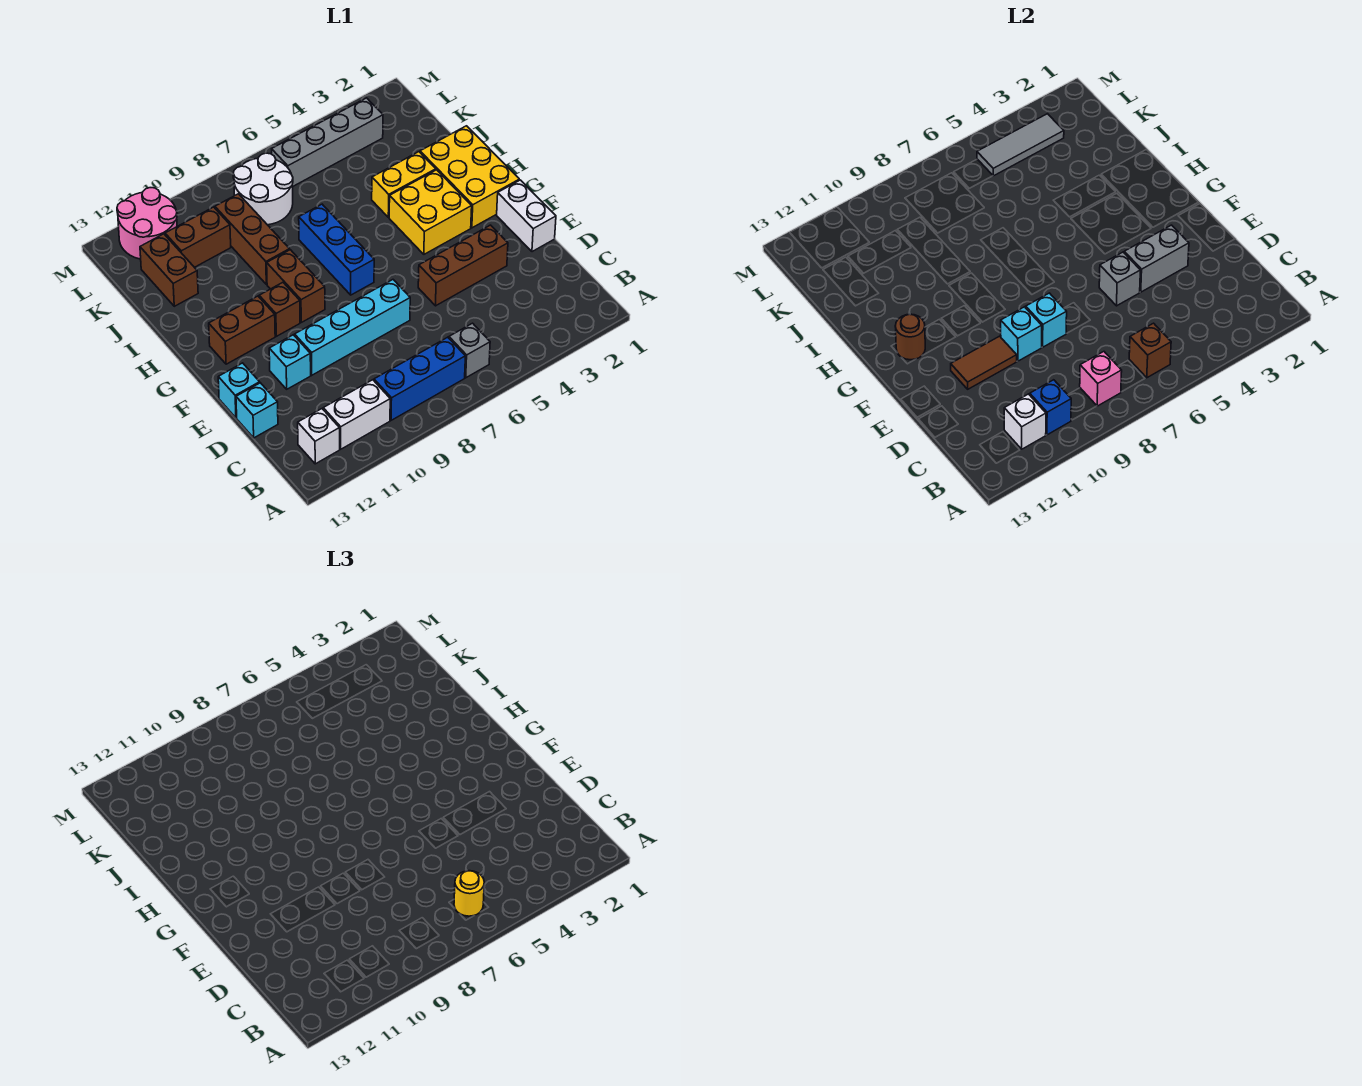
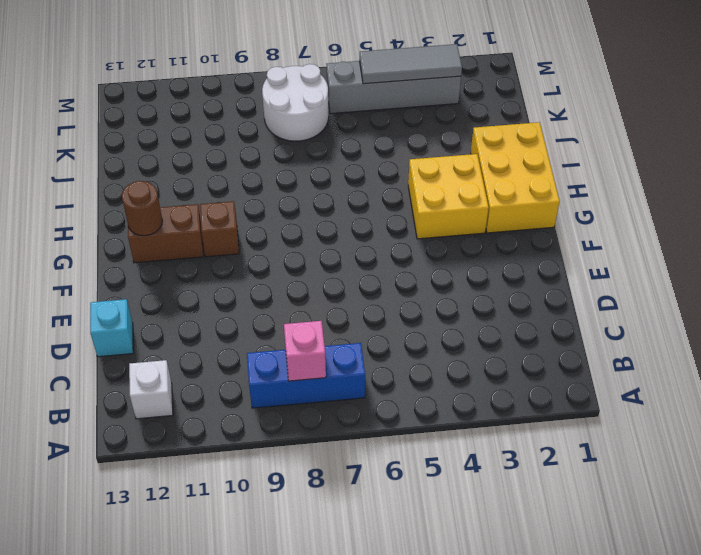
none -> grey brick B6 level 1
none -> white brick B10:B11 level 1
none -> white brick E1:F1 level 1
none -> brown brick E3:E5 level 1

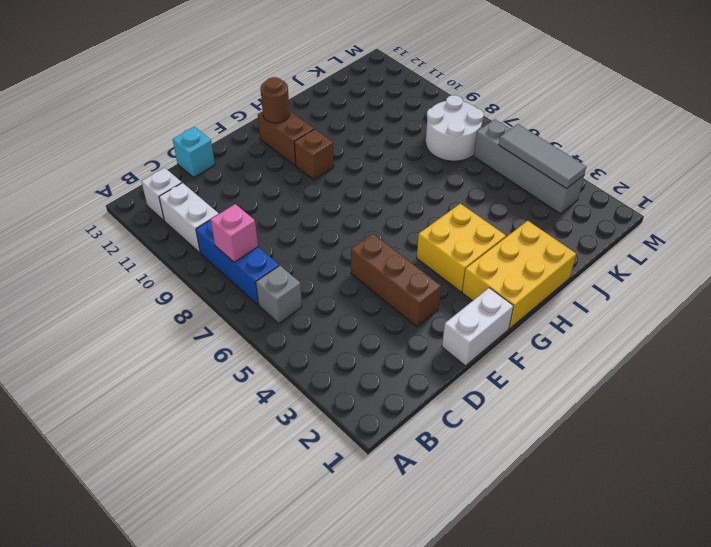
none -> cyan brick E7:E10 level 1
none -> cyan brick E11 level 1
none -> cyan brick E13 level 1
none -> blue brick G7:I7 level 1

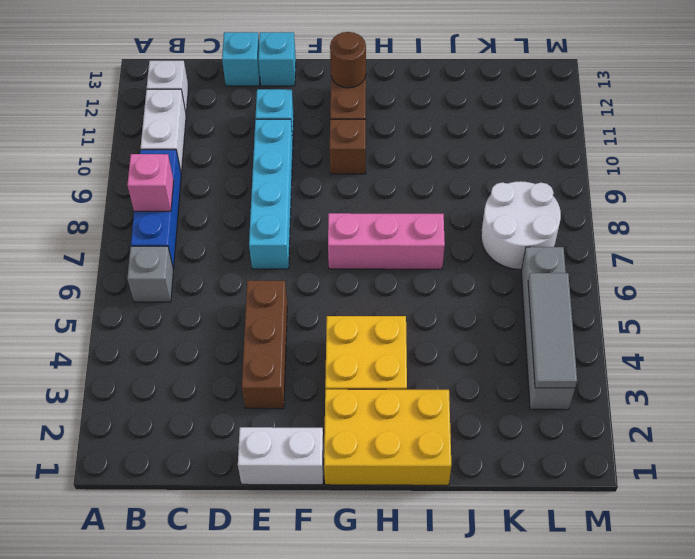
pink brick G7:I7 level 1 -> blue brick G7:I7 level 1
none -> brown brick G9:H9 level 1
none -> yellow brick I3:I4 level 1
none -> brown brick I9:K9 level 1
none -> brown brick J12:K12 level 1

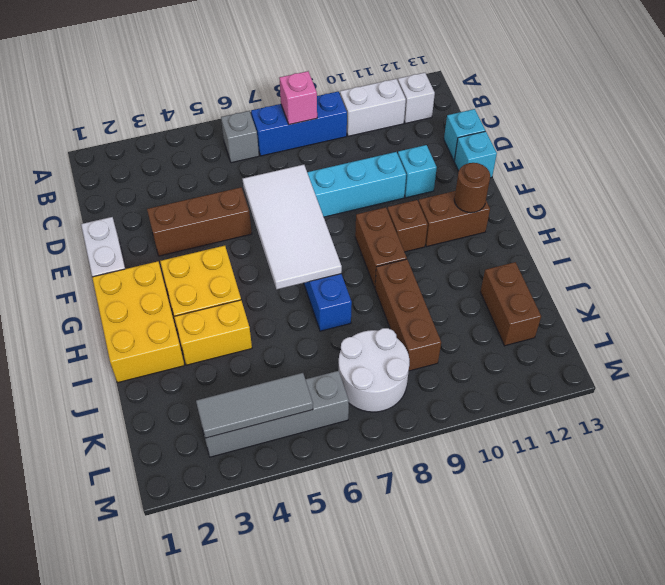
white tile E6:H7 level 2 -> none
none -> brown brick K10:K11 level 1
none -> pink round brick L11:M12 level 1
none -> brown brick B6 level 2
none -> blue brick B10 level 2

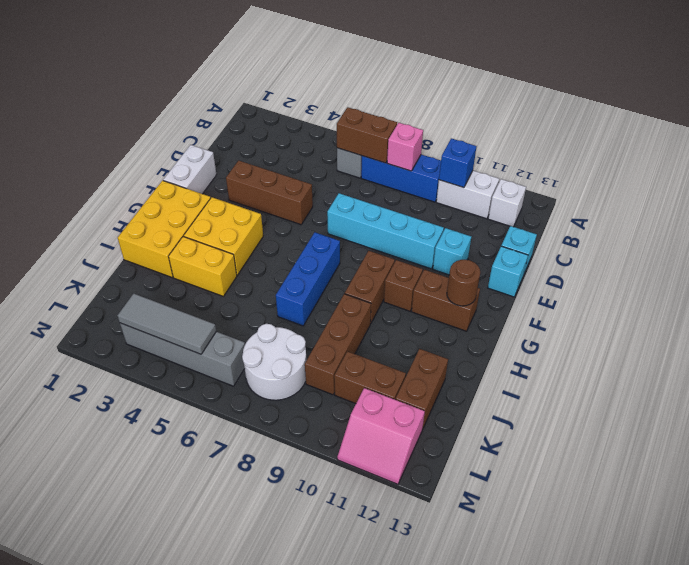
brown brick B6:B7 level 2 -> brown brick B6 level 2
pink slope L11:M12 level 1 top L -> pink round brick L11:M12 level 1
none -> white brick B11 level 2
none -> grey brick E3:E4 level 2
none -> grey brick E5 level 2
none -> cyan brick E8 level 2

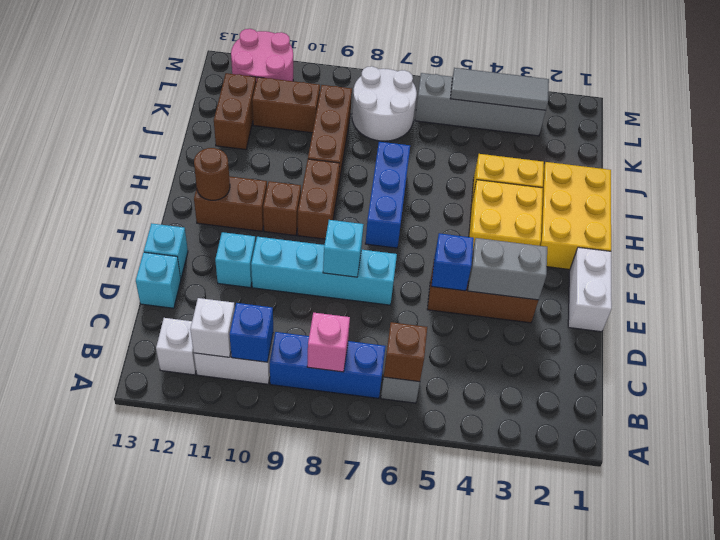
blue brick E5 level 2 -> grey brick E5 level 2
none -> cyan brick E9 level 2
none -> brown tile E10:E11 level 2
none -> yellow round brick B6 level 3

